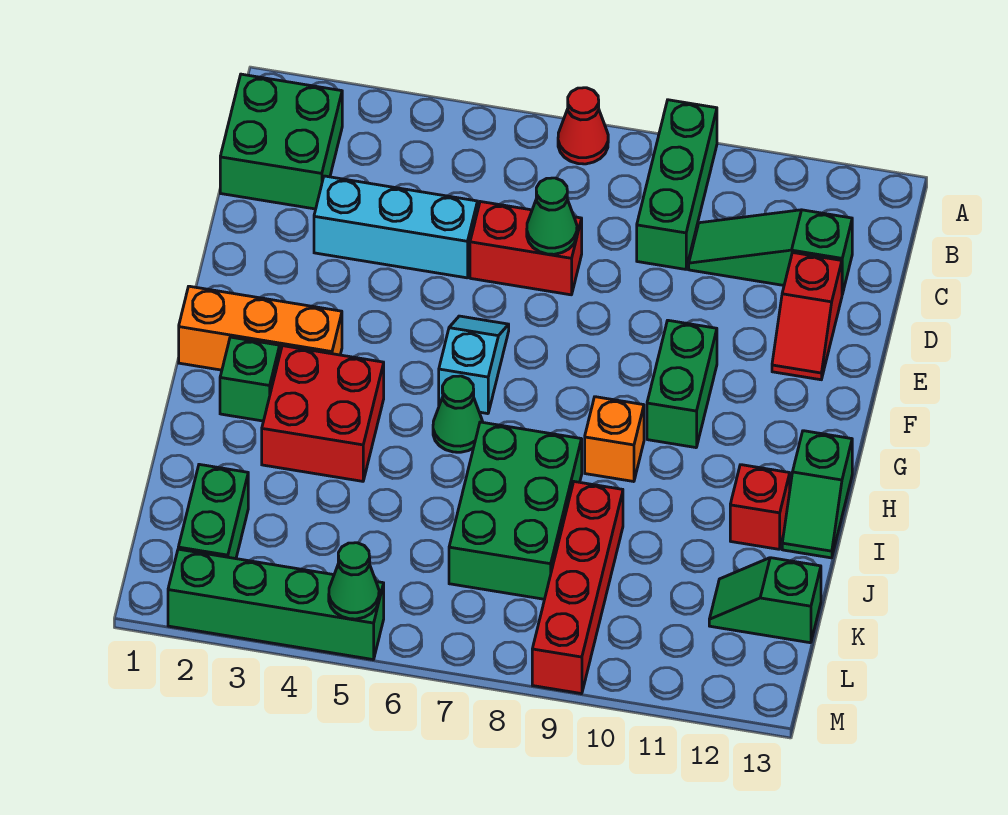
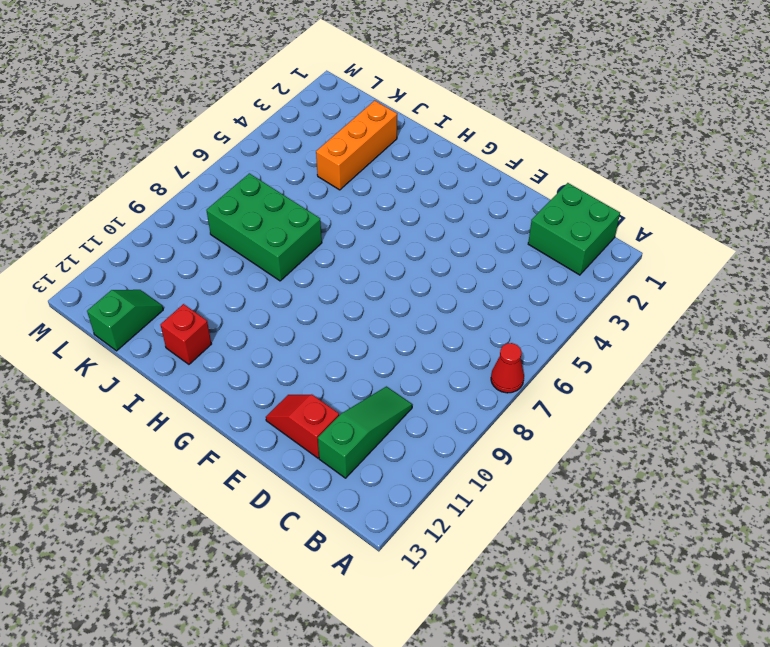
orange brick J2:J4 level 1 -> orange brick G1:G3 level 1
none -> green brick A9:C9 level 1
none -> cyan brick D3:D5 level 1
none -> red brick D6:D7 level 1

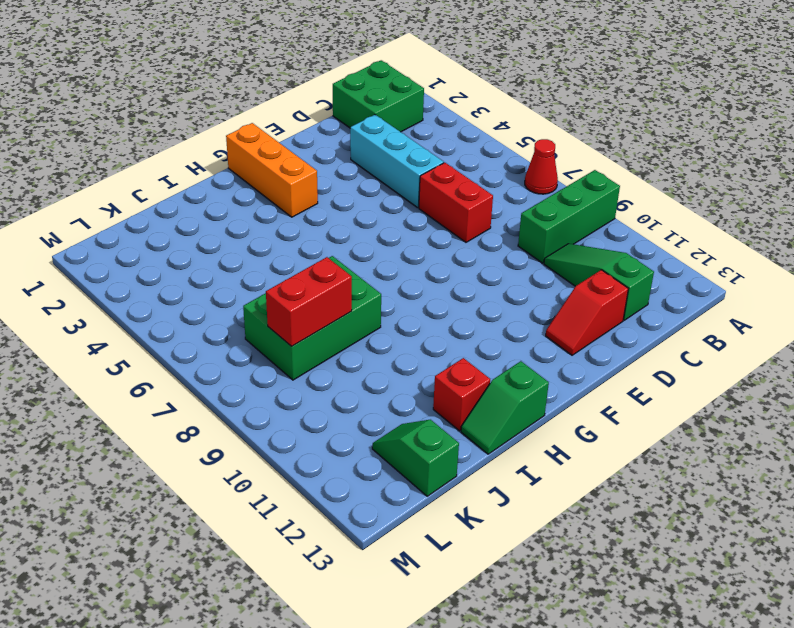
red brick J8:K8 level 2 -> none
none -> cyan slope F6:G6 level 1 top G
none -> green brick F10:G10 level 1
none -> green brick H2 level 1

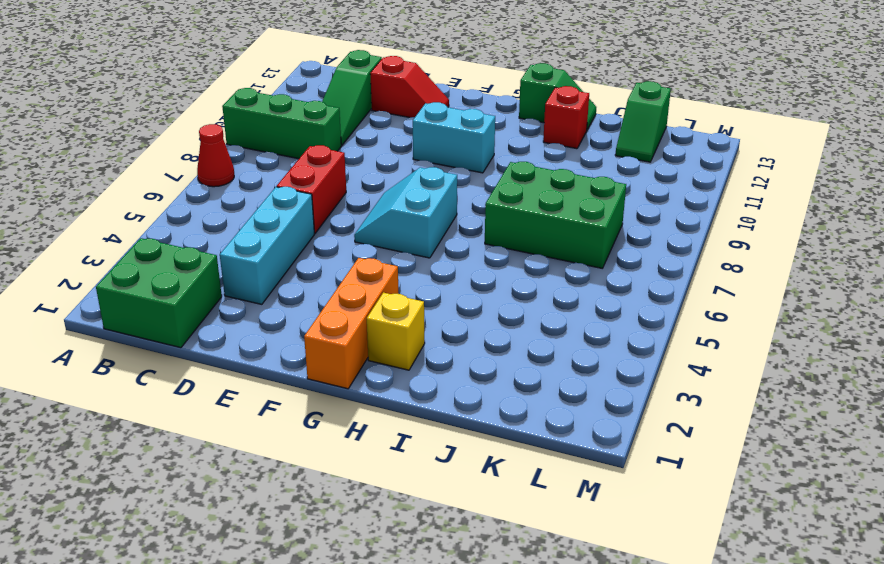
cyan slope F6:G7 level 1 top G -> cyan slope F6:G6 level 1 top G
cyan brick F10:G10 level 1 -> green brick F10:G10 level 1
yellow brick H2 level 1 -> green brick H2 level 1
none -> red brick H3:I4 level 1
none -> green cone H6 level 1
none -> orange brick H9 level 1

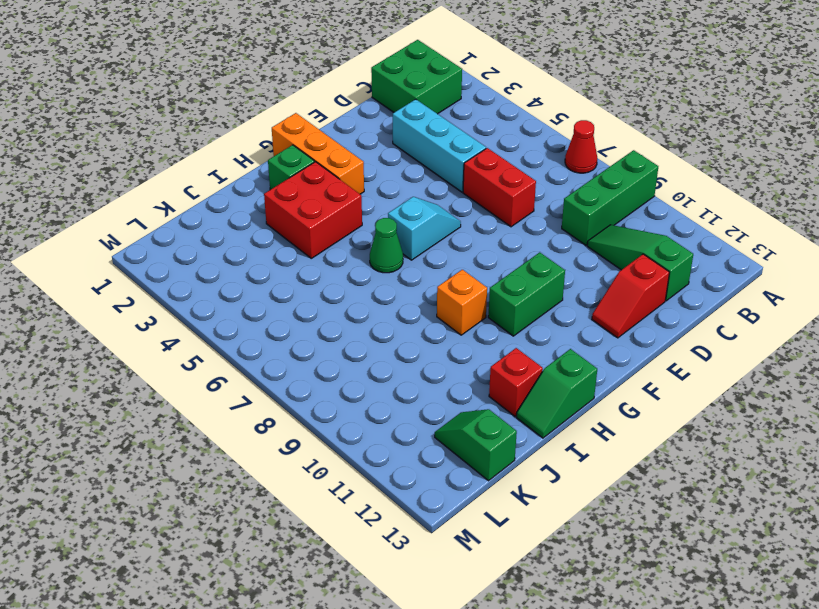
none -> green brick I7:K8 level 1
none -> red brick J9:M9 level 1
none -> green brick K2:L2 level 1

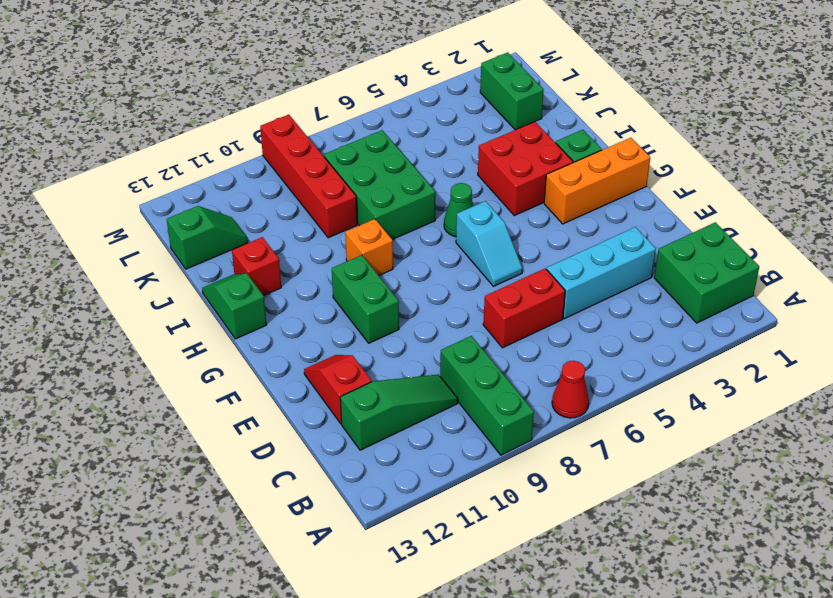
none -> green brick M2:M5 level 1
none -> green cone D7 level 2
none -> green cone M5 level 2

